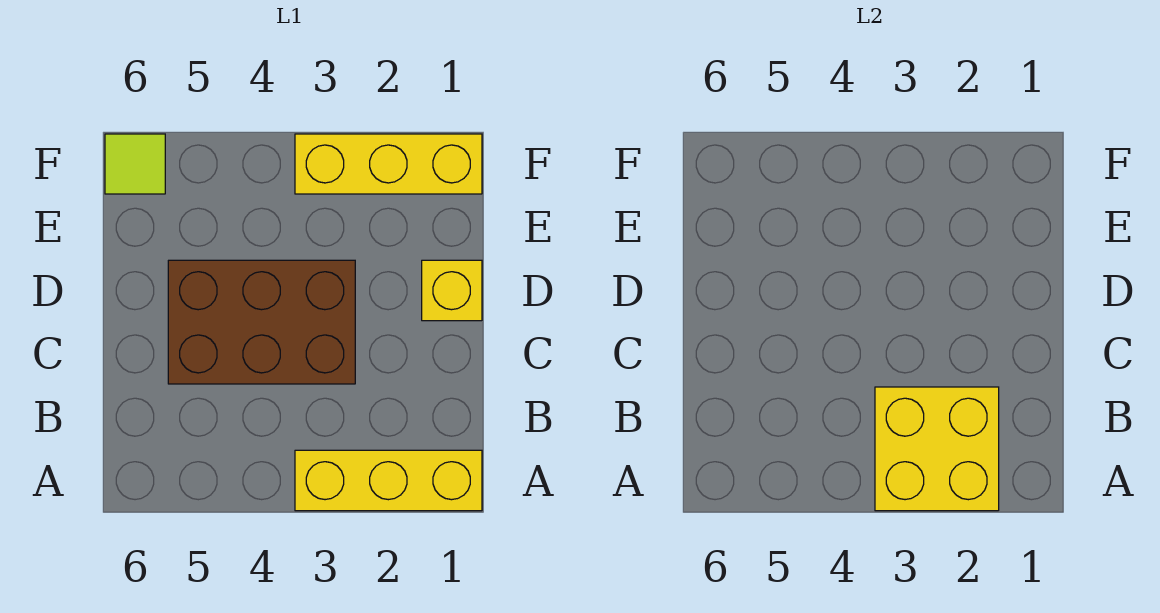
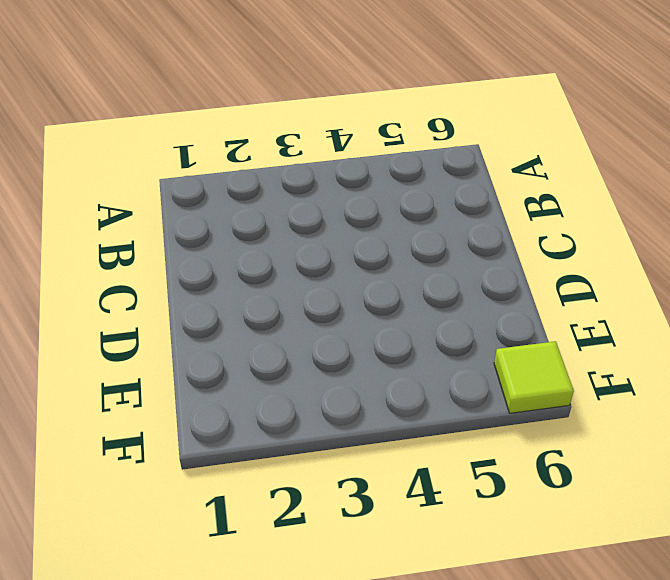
none -> yellow brick A1:A3 level 1
none -> brown brick C3:D5 level 1

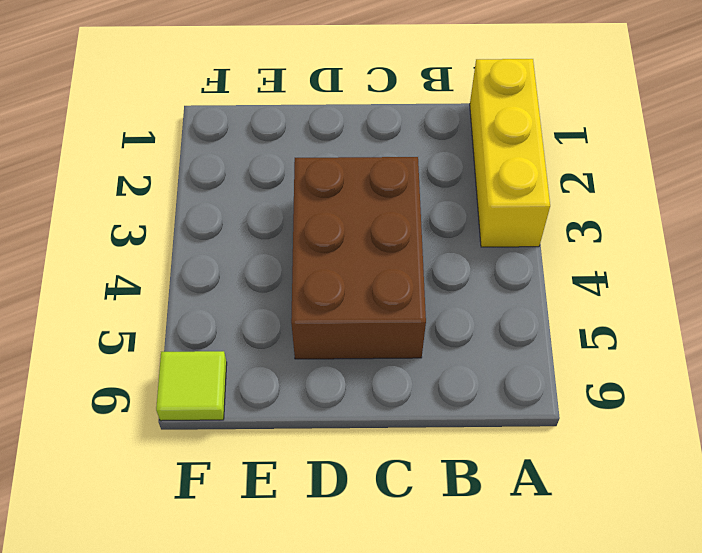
none -> yellow brick D1 level 1
none -> yellow brick F1:F3 level 1

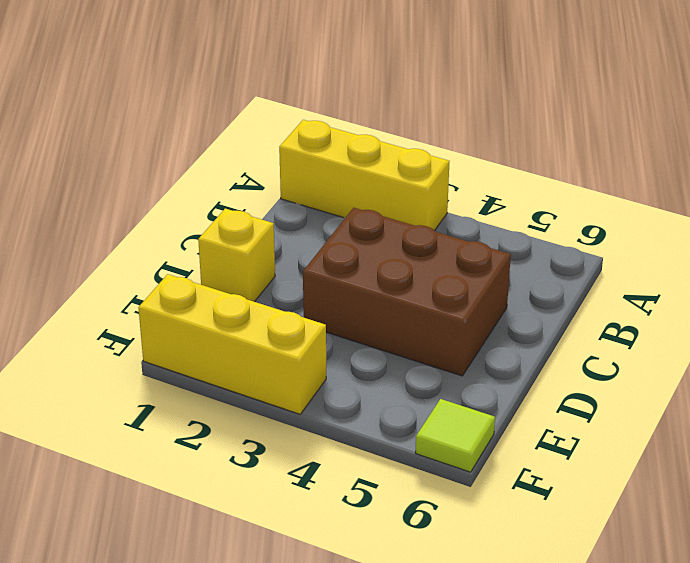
none -> yellow brick A2:B3 level 2

